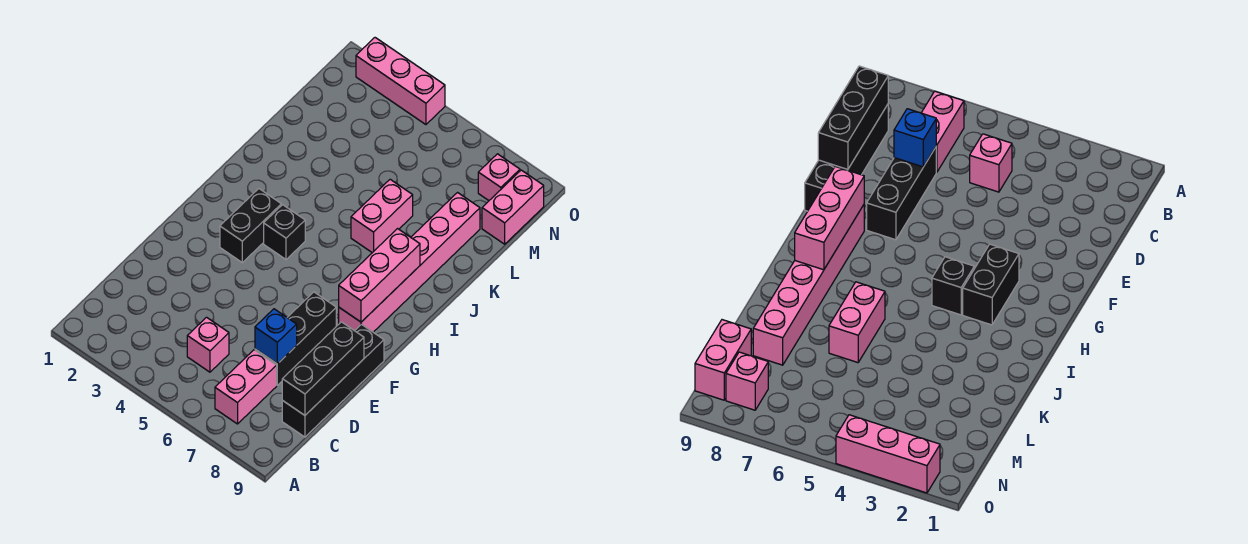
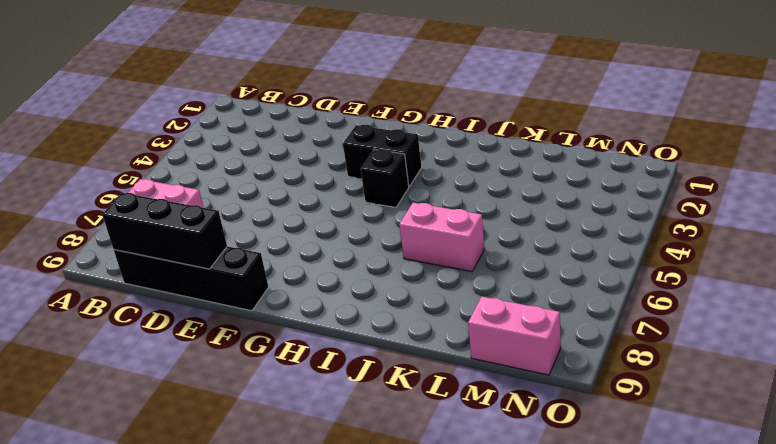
none -> pink brick C5 level 1
none -> black brick D7:F7 level 1
none -> pink brick G8:L8 level 1

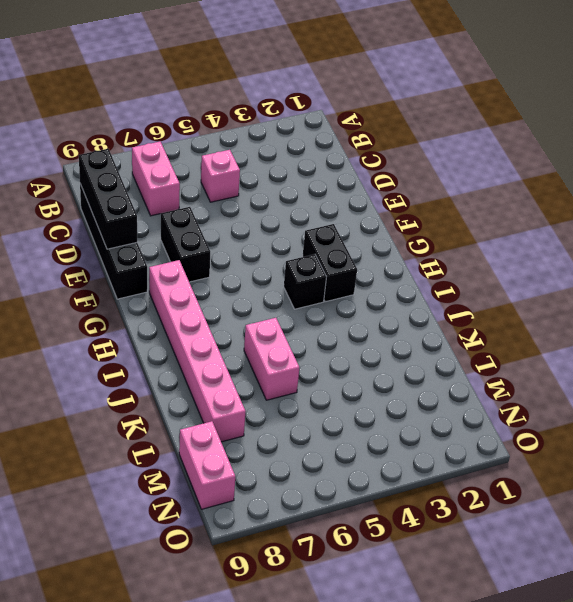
black brick E7:F7 level 1 -> black brick D7:F7 level 1
none -> pink brick N8 level 1
none -> pink brick O2:O4 level 1
none -> blue brick D7 level 2

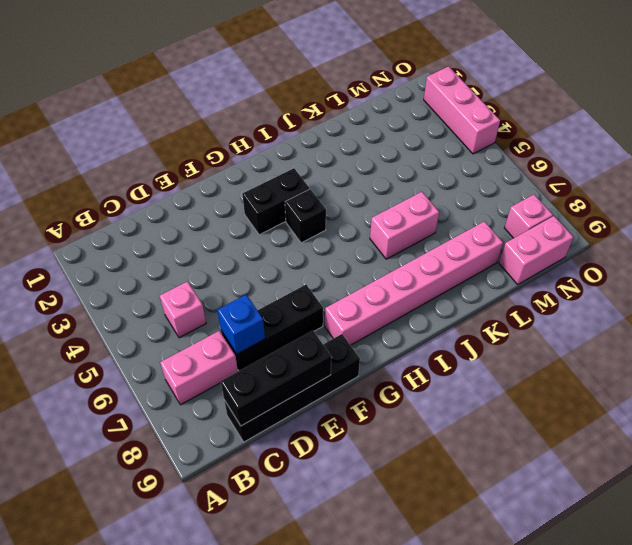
none -> pink brick G8:I8 level 2

